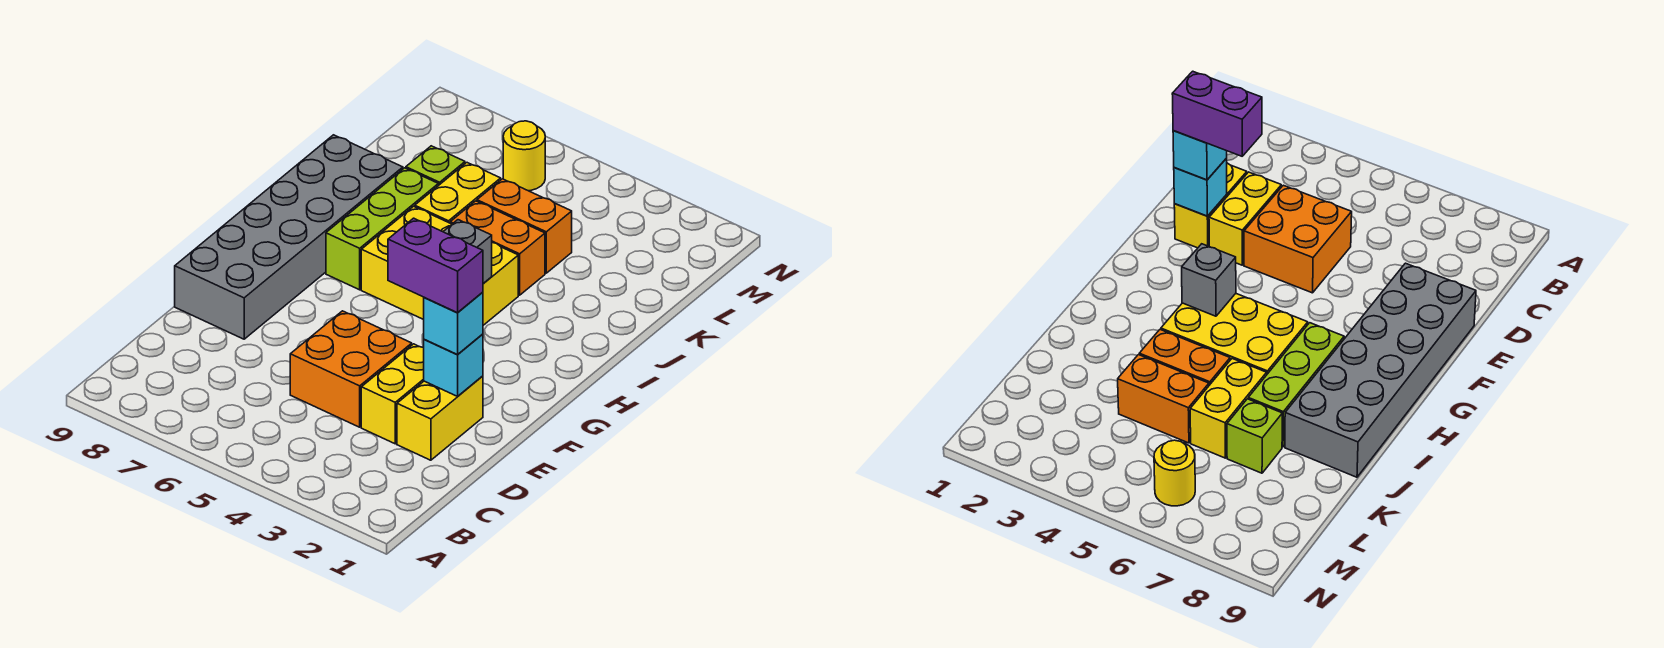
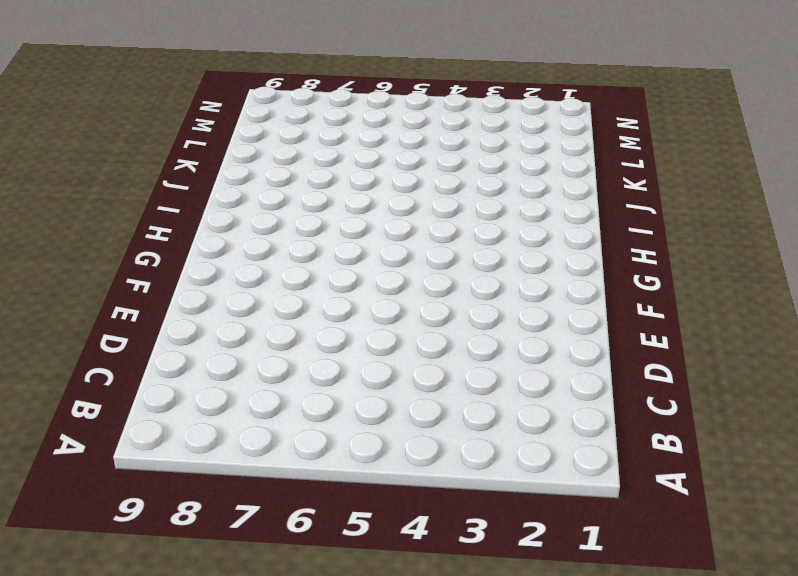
none -> yellow brick D2:E2 level 1
none -> yellow brick D3:E3 level 1
none -> orange brick D4:E5 level 1

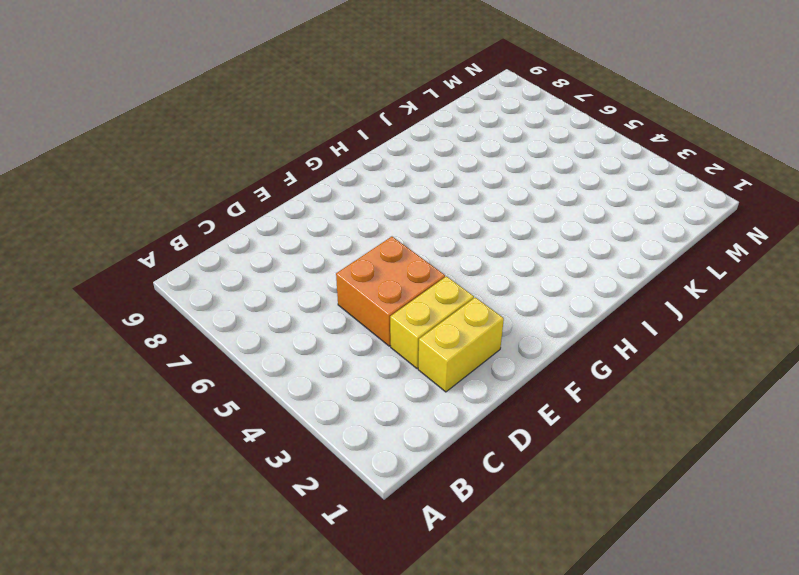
none -> grey brick E8:J9 level 1
none -> yellow brick H4:I6 level 1
none -> lime brick H7:J7 level 1

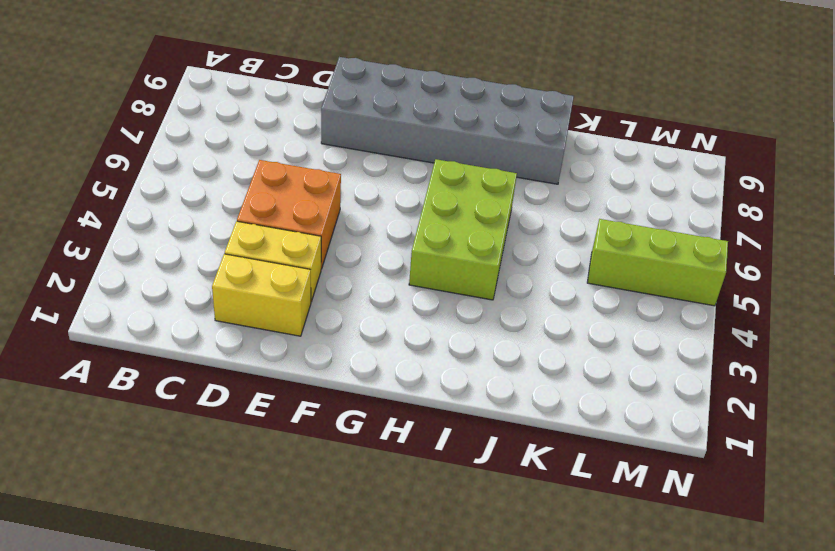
lime brick H4:I6 level 1 -> yellow brick H4:I6 level 1
lime brick L5:N5 level 1 -> lime brick H7:J7 level 1
none -> orange brick J4:J5 level 1
none -> yellow brick J6:K6 level 1
none -> orange brick K4:K5 level 1

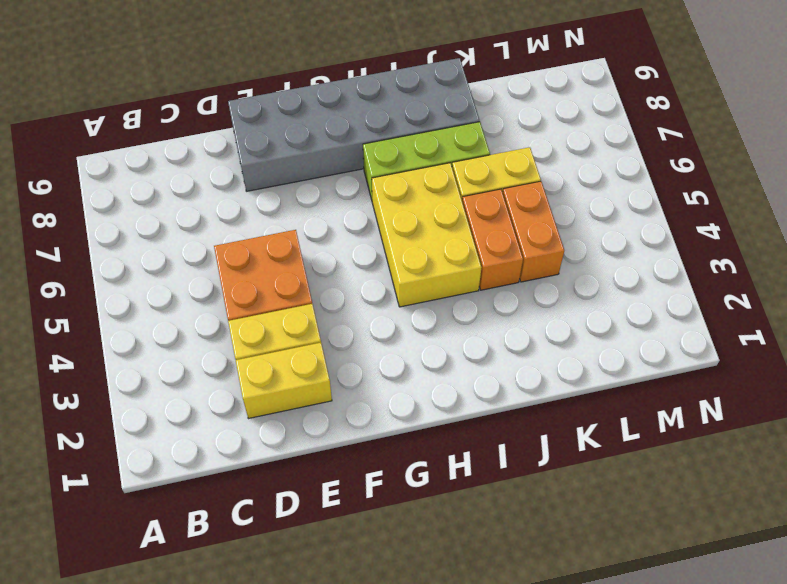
none -> lime brick K7 level 1
none -> yellow round brick M6 level 1
none -> cyan brick E2 level 2

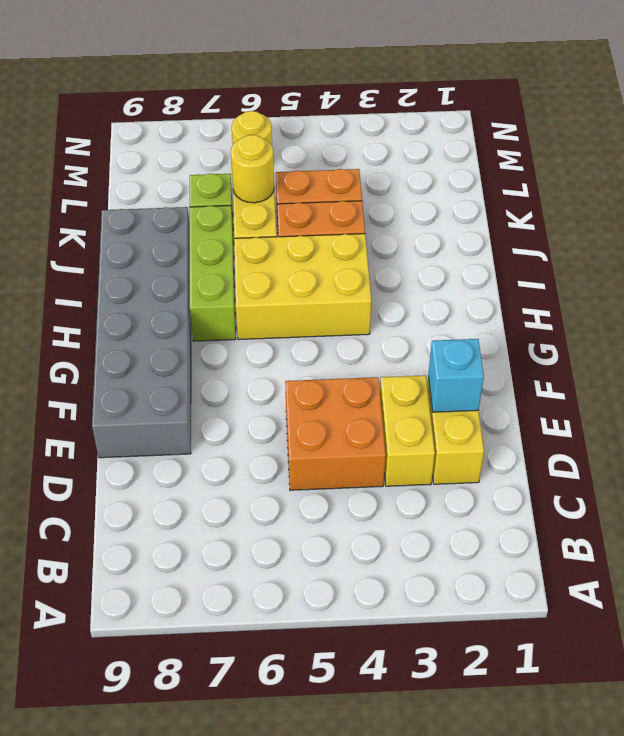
yellow round brick K6 level 2 -> none
none -> grey brick H4 level 2
none -> cyan brick E2 level 3
none -> purple brick E2:E3 level 4

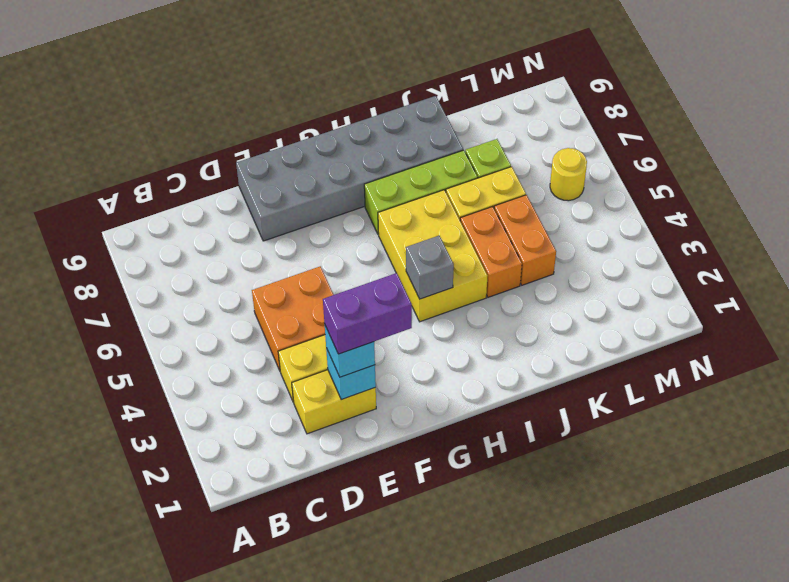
purple brick E2:F2 level 4 -> purple brick E2:E3 level 4

